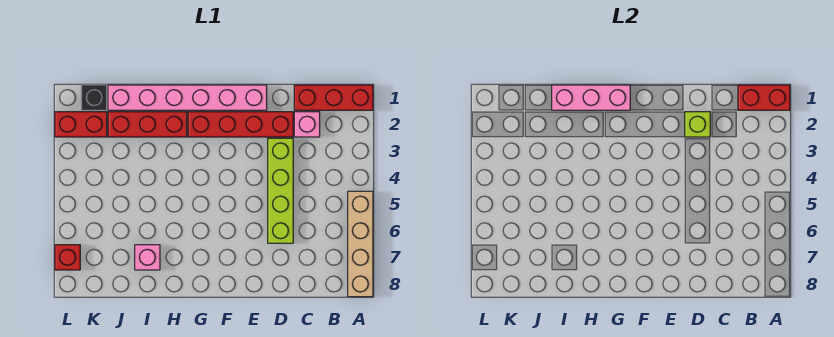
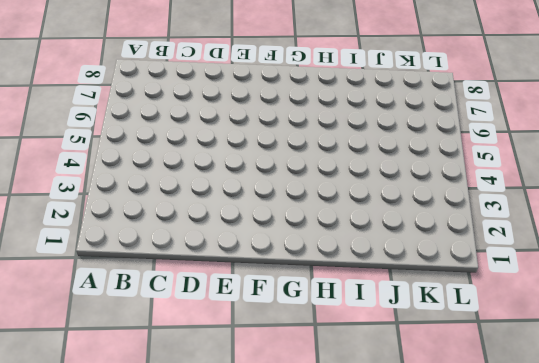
none -> red brick A1:C1 level 1
none -> tan brick A5:A8 level 1
none -> pink brick C2 level 1

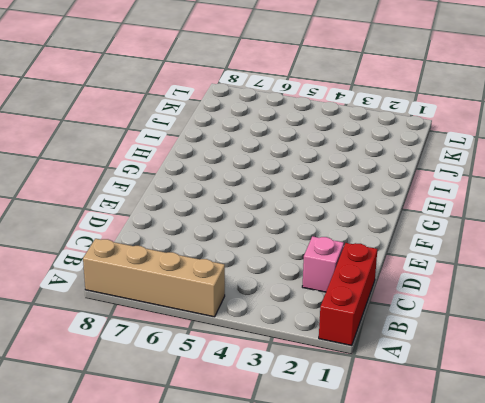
none -> red brick D2:G2 level 1
none -> lime brick D3:D6 level 1
none -> pink brick E1:J1 level 1

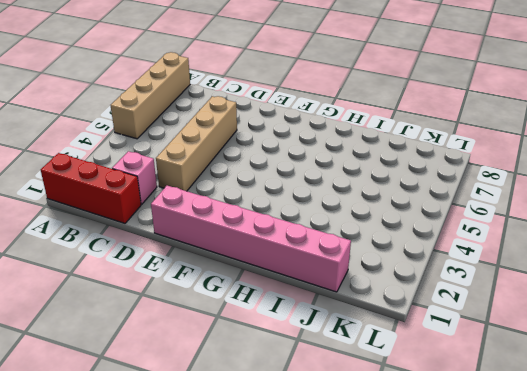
tan brick D3:D6 level 1 -> lime brick D3:D6 level 1
none -> red brick D2:G2 level 1
none -> red brick H2:J2 level 1
none -> pink brick I7 level 1

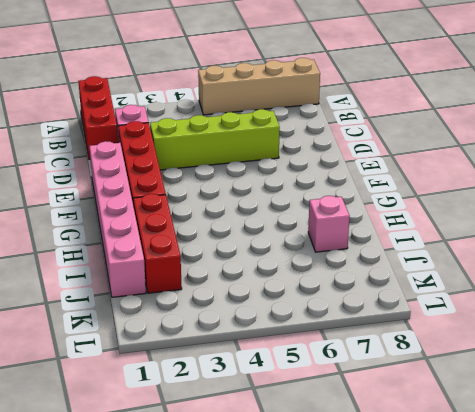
none -> black brick K1 level 1
none -> red brick K2:L2 level 1
none -> red brick L7 level 1

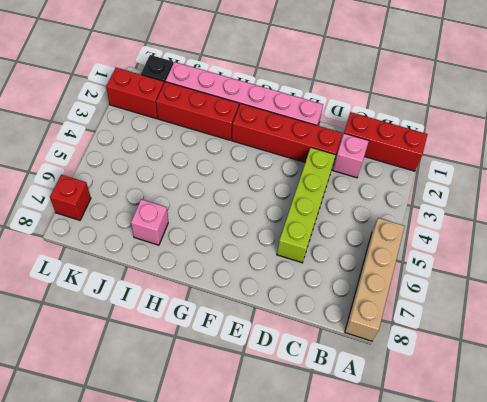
none -> red brick A1:B1 level 2
none -> lime brick D2 level 2
none -> pink brick G1:I1 level 2

